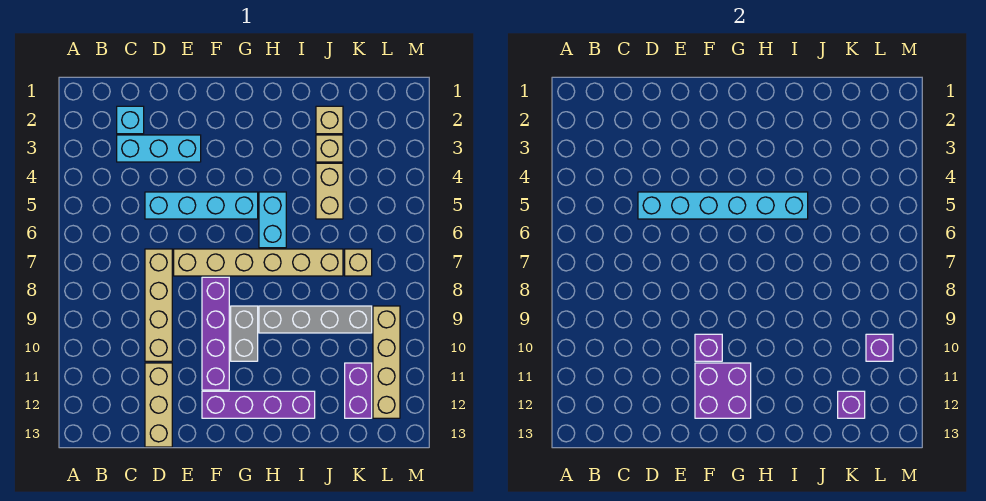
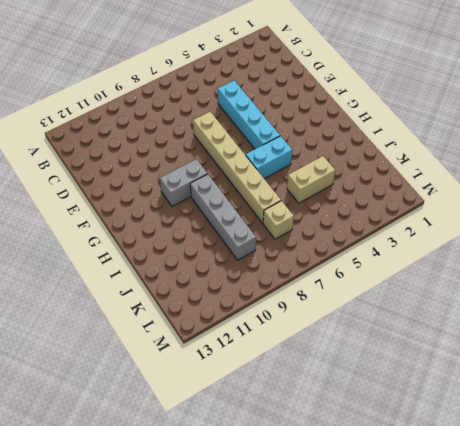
none -> cyan brick C2 level 1
none -> cyan brick C3:E3 level 1
none -> tan brick D7:D10 level 1

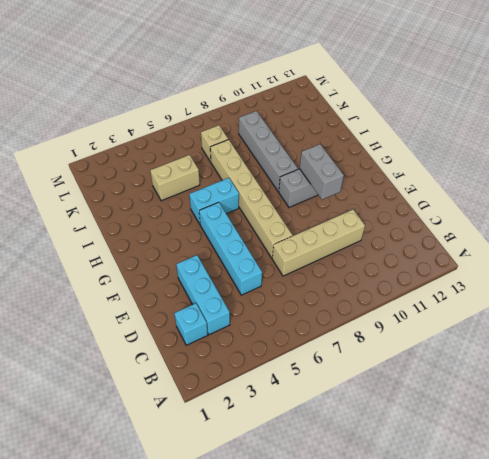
grey brick F10:G10 level 2 -> purple brick F10 level 2
none -> tan brick D11:D13 level 1
none -> purple brick F8:F11 level 1
none -> purple brick F12:I12 level 1

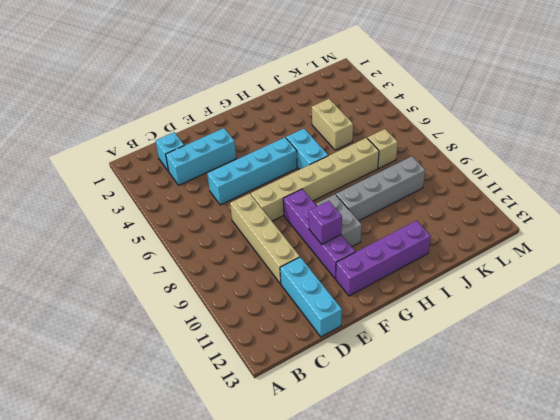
cyan brick D11:D13 level 1 -> tan brick D11:D13 level 1
none -> tan brick J2 level 1
none -> tan brick J3 level 1
none -> purple brick K11:K12 level 1

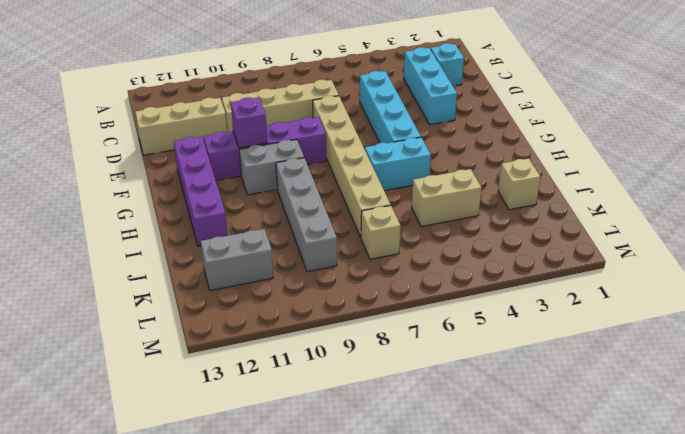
grey brick K11:K12 level 1 -> purple brick K11:K12 level 1
none -> tan brick J3 level 1
none -> tan brick L9:L12 level 1
none -> cyan brick D5:I5 level 2

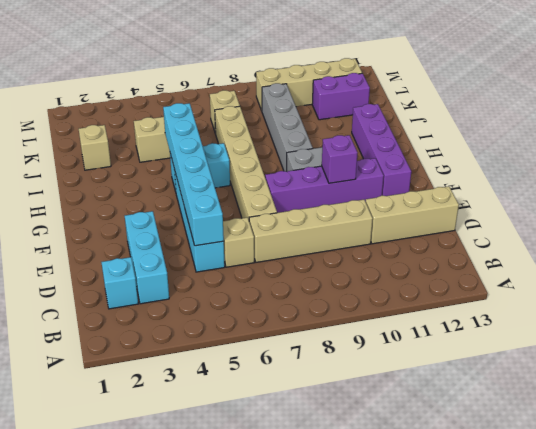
tan brick D6 level 1 -> tan brick J3 level 1
none -> purple brick F11:G12 level 2
none -> purple brick K12 level 2
none -> purple brick L10 level 2

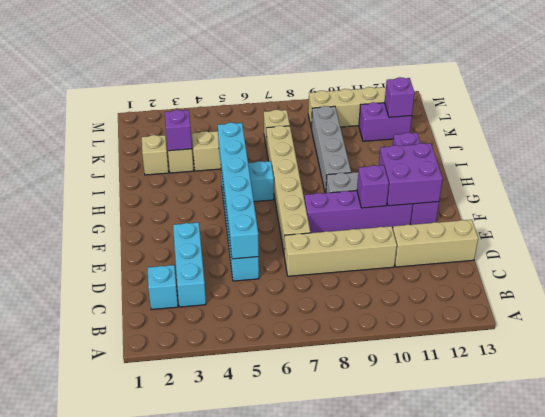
purple brick J3 level 2 -> purple brick L10 level 2

